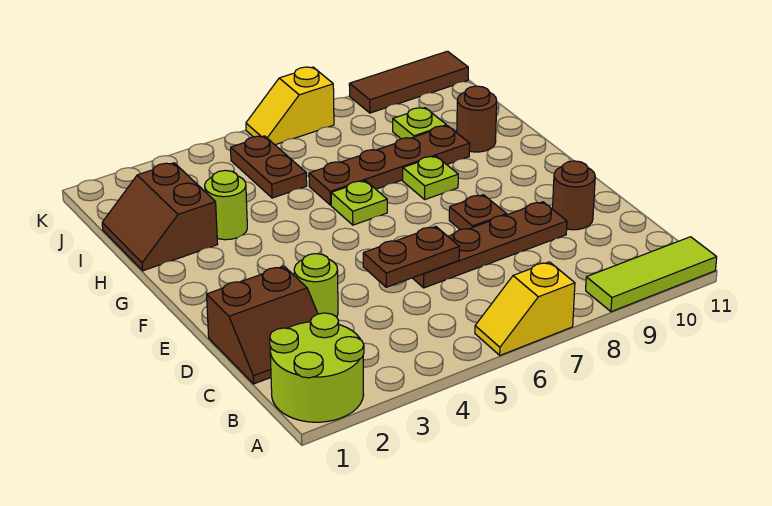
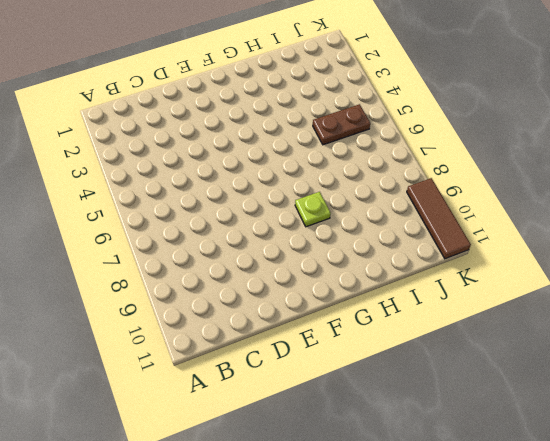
none -> lime round brick A1:B2 level 1
none -> yellow slope A6:A7 level 1 top 7
none -> lime tile A9:A11 level 1

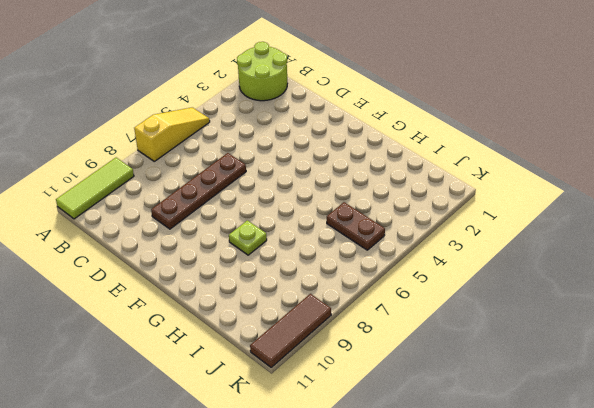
yellow slope A5:A7 level 1 top 7 -> yellow slope A6:A7 level 1 top 7
none -> brown slope C1:D2 level 1 top D
none -> lime round brick D3 level 1
none -> brown round brick D10 level 1

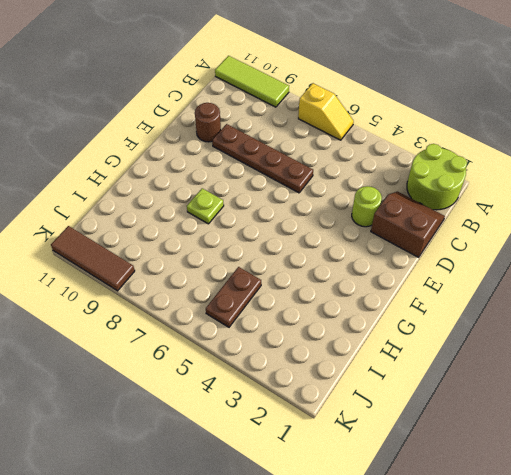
none -> brown plate E8 level 1
none -> lime plate G6 level 1
none -> brown slope H1:I2 level 1 top 2

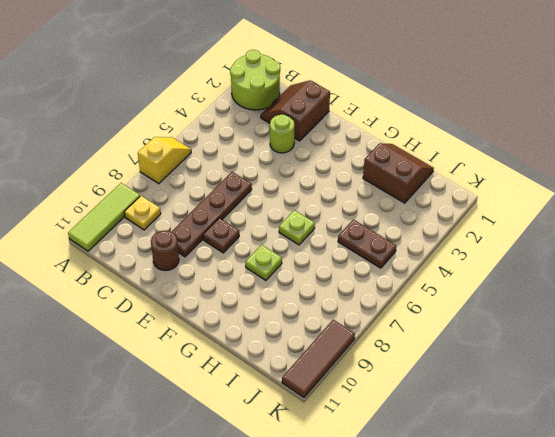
yellow plate B9 level 1 -> none
none -> lime round brick H3 level 1
none -> brown plate H6:H9 level 1
none -> brown round brick H10 level 1

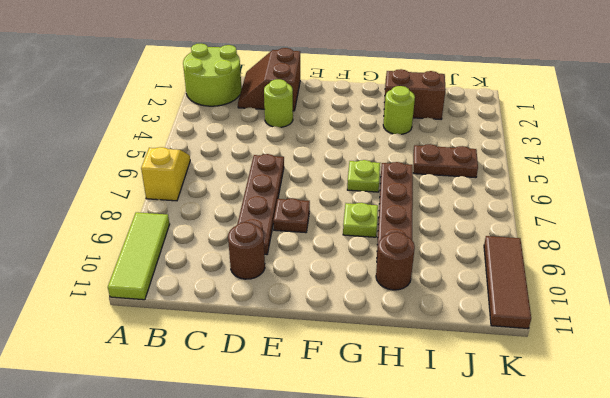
none -> lime plate I9 level 1
none -> yellow slope K6:K7 level 1 top 7
none -> brown plate D5:D6 level 2

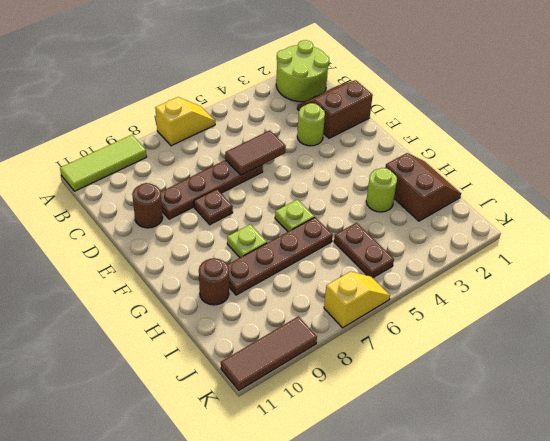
brown tile D5:D6 level 2 -> brown plate D5:D6 level 2
none -> lime plate I9 level 1

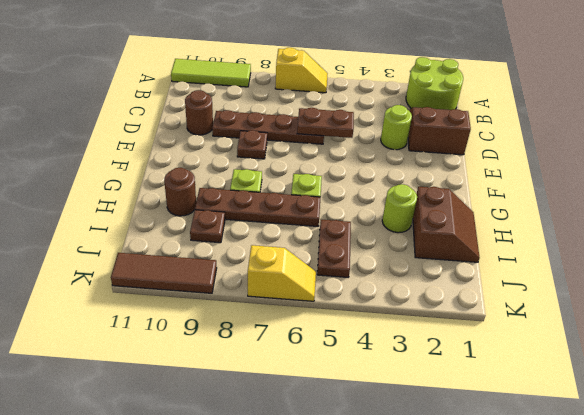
brown plate I9 level 1 -> lime plate I9 level 1

